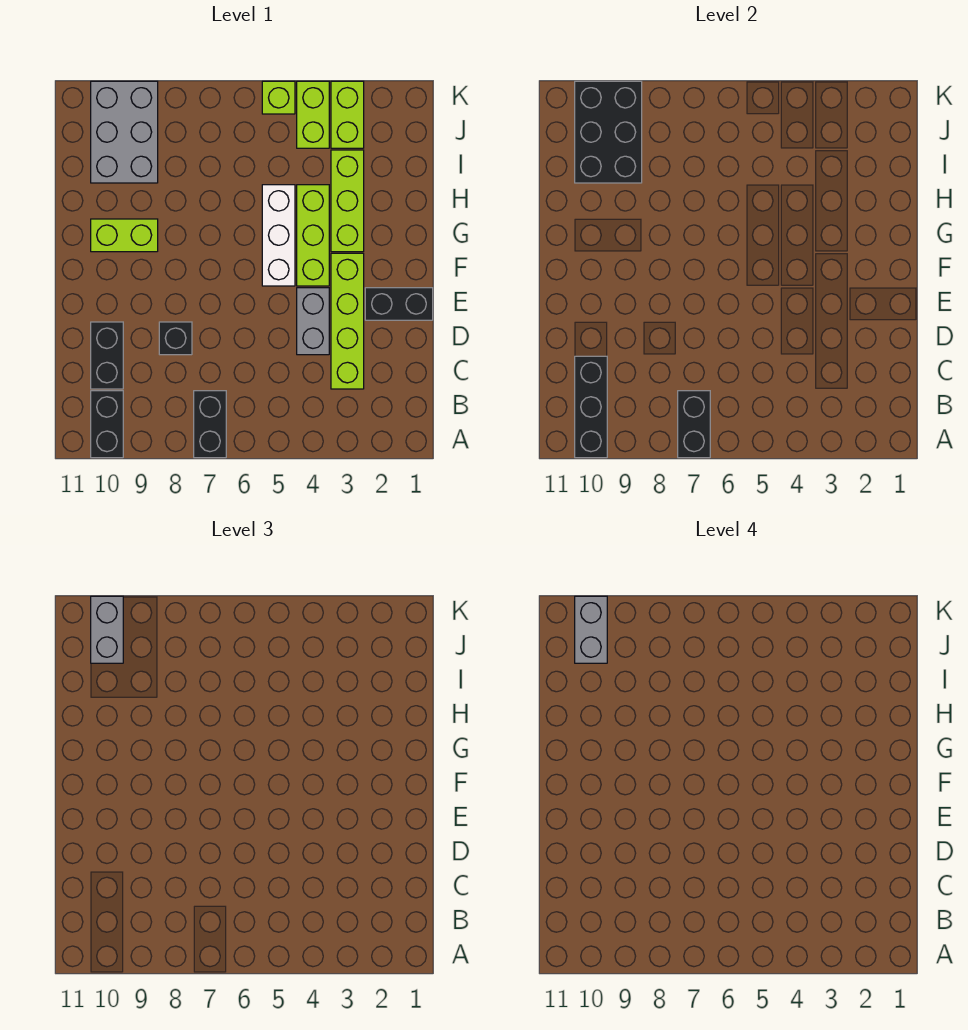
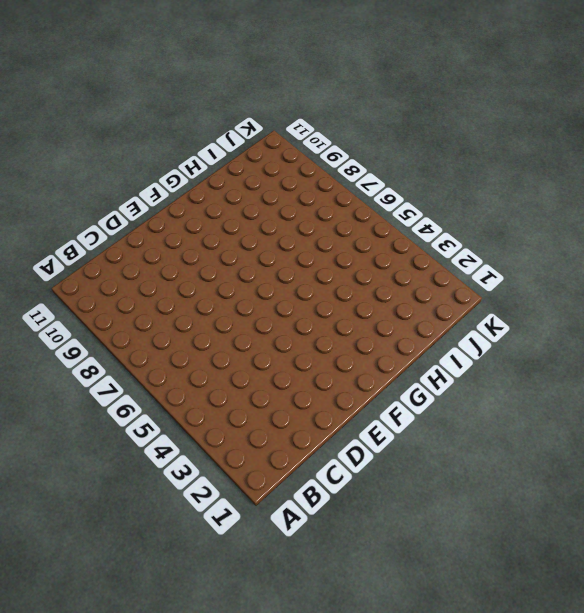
none -> black brick A7:B7 level 1
none -> black brick A10:B10 level 1
none -> lime brick C3:F3 level 1

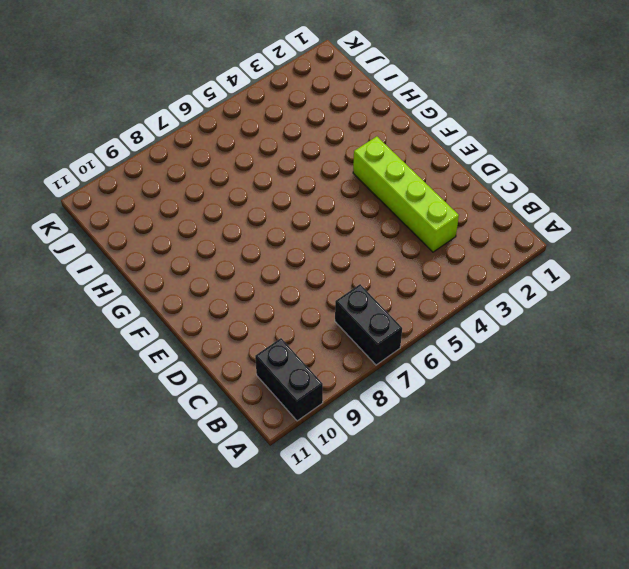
none -> black brick C10:D10 level 1
none -> grey brick D4:E4 level 1
none -> black brick D8 level 1

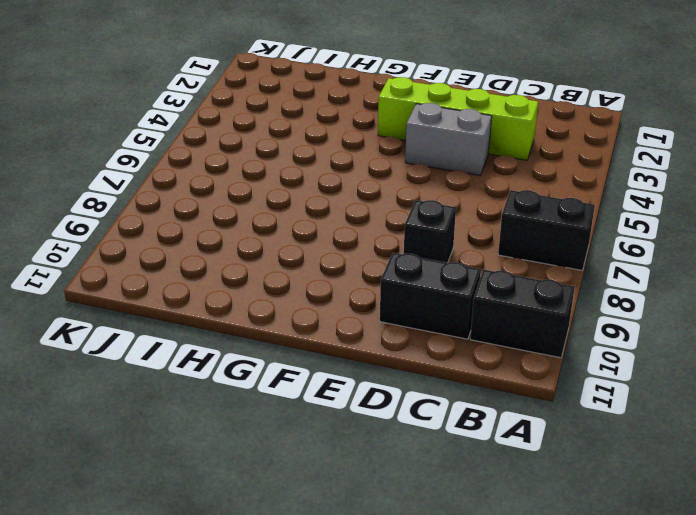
none -> black brick E1:E2 level 1
none -> lime brick F4:H4 level 1
none -> white brick F5:H5 level 1

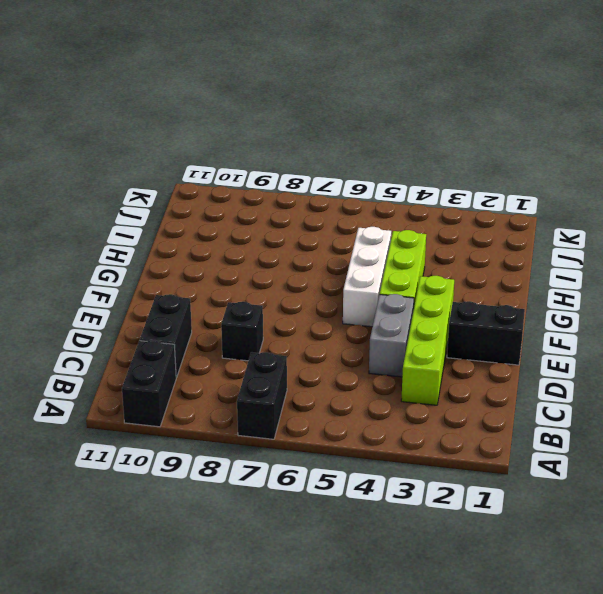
none -> lime brick G3:I3 level 1
none -> lime brick G9:G10 level 1
none -> grey brick I9:K10 level 1

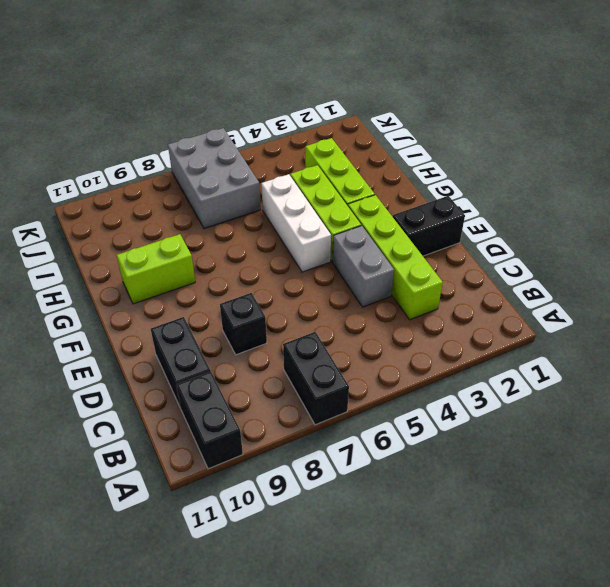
grey brick I6:K7 level 1 -> grey brick I9:K10 level 1
none -> lime brick J3:K3 level 1
none -> lime brick J4:K4 level 1
none -> lime brick K5 level 1

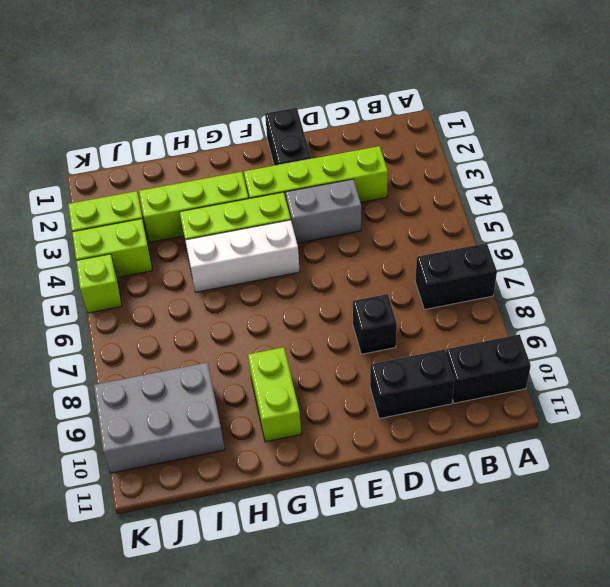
none -> black brick A7:B7 level 2
none -> black brick A10:C10 level 2
none -> black brick I9:K10 level 2

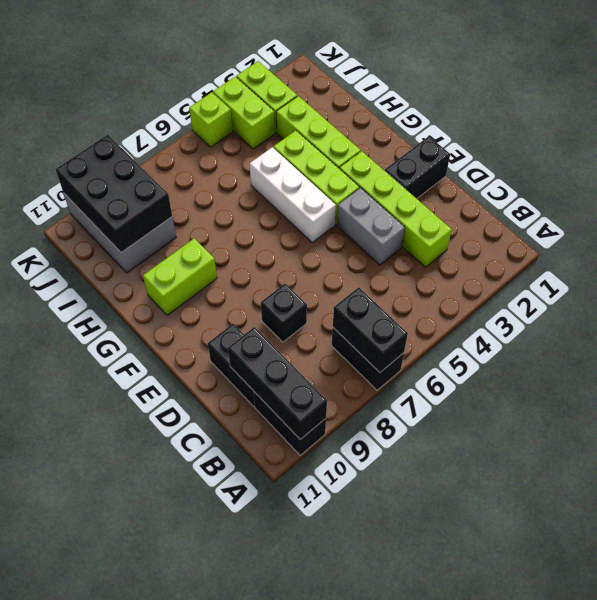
none -> grey brick J10:K10 level 3
none -> grey brick J10:K10 level 4

